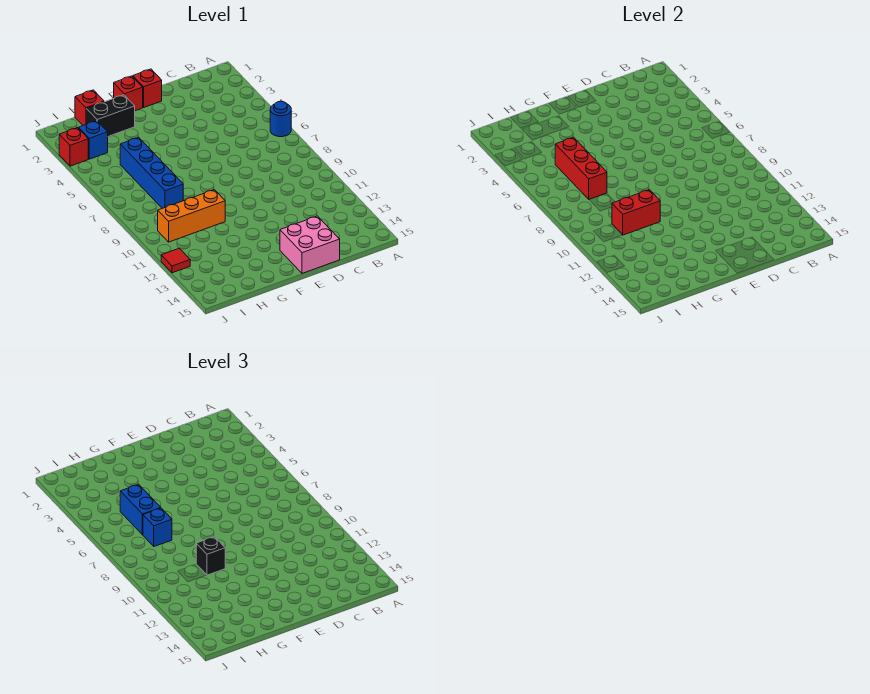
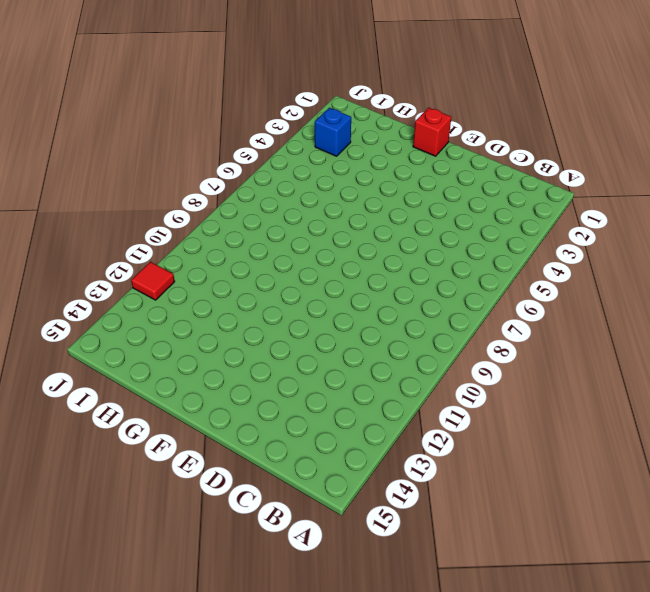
none -> blue round brick A6 level 1
none -> pink brick D14:E15 level 1
none -> red brick E1 level 1

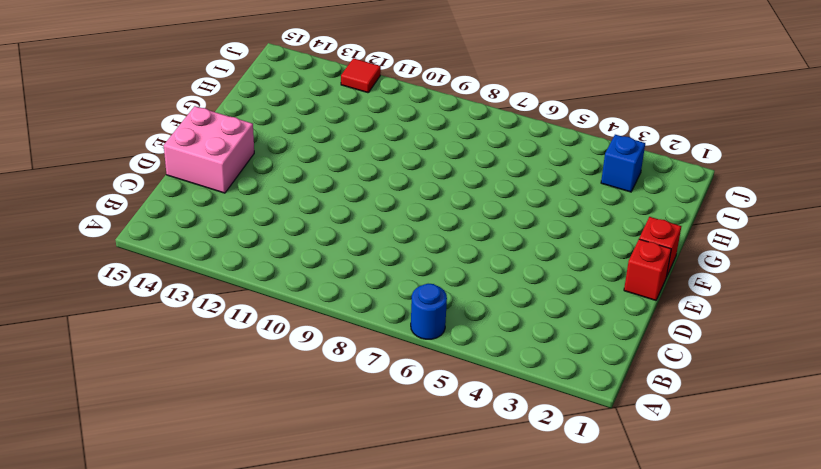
none -> black brick G2:H2 level 1
none -> orange brick G10:I10 level 1
none -> red brick H1 level 1

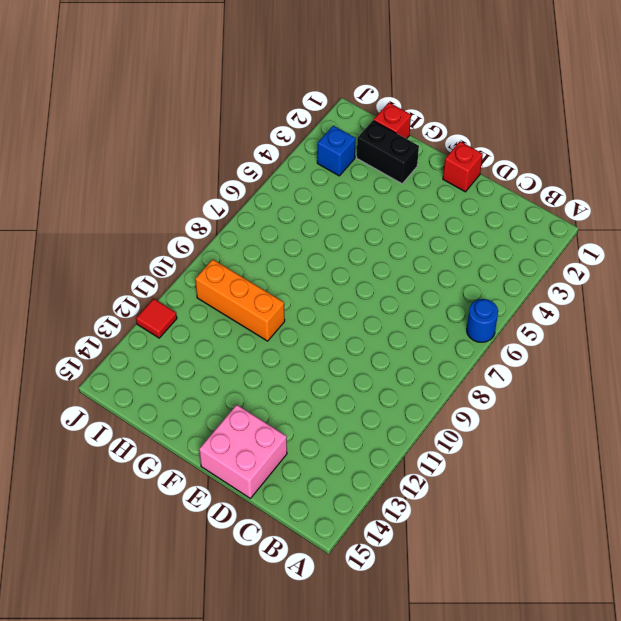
none -> red brick F1 level 1
none -> blue brick H5:H8 level 1
none -> red brick J3 level 1

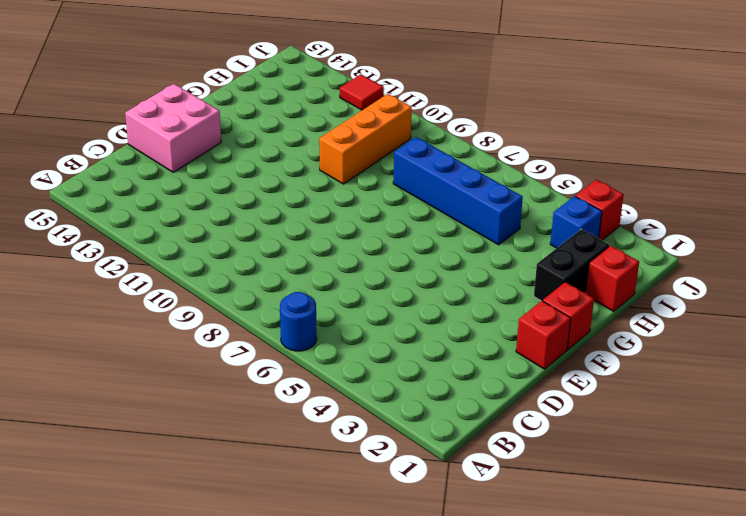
none -> red brick G10:H10 level 2
none -> red brick H5:H7 level 2
none -> black brick G10 level 3

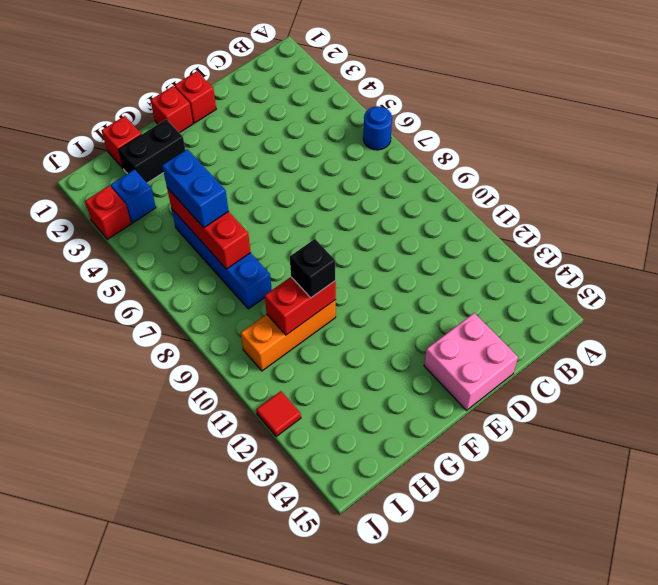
none -> blue brick H7 level 3

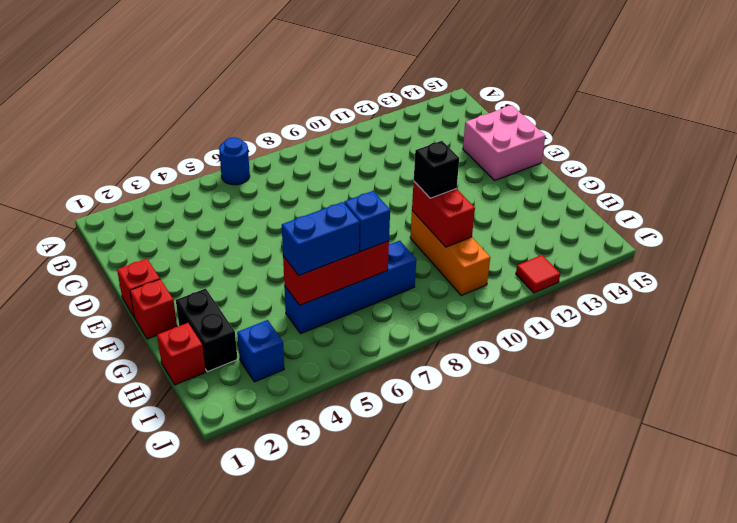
none -> red brick J3 level 1

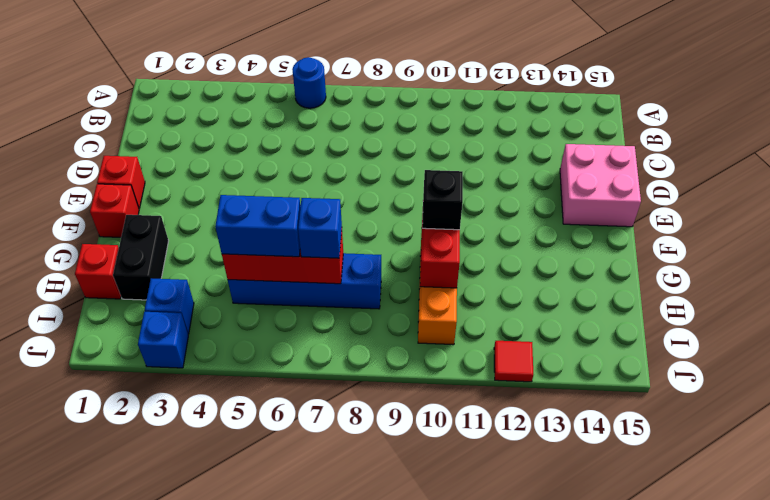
blue brick J3 level 1 -> red brick J3 level 1

